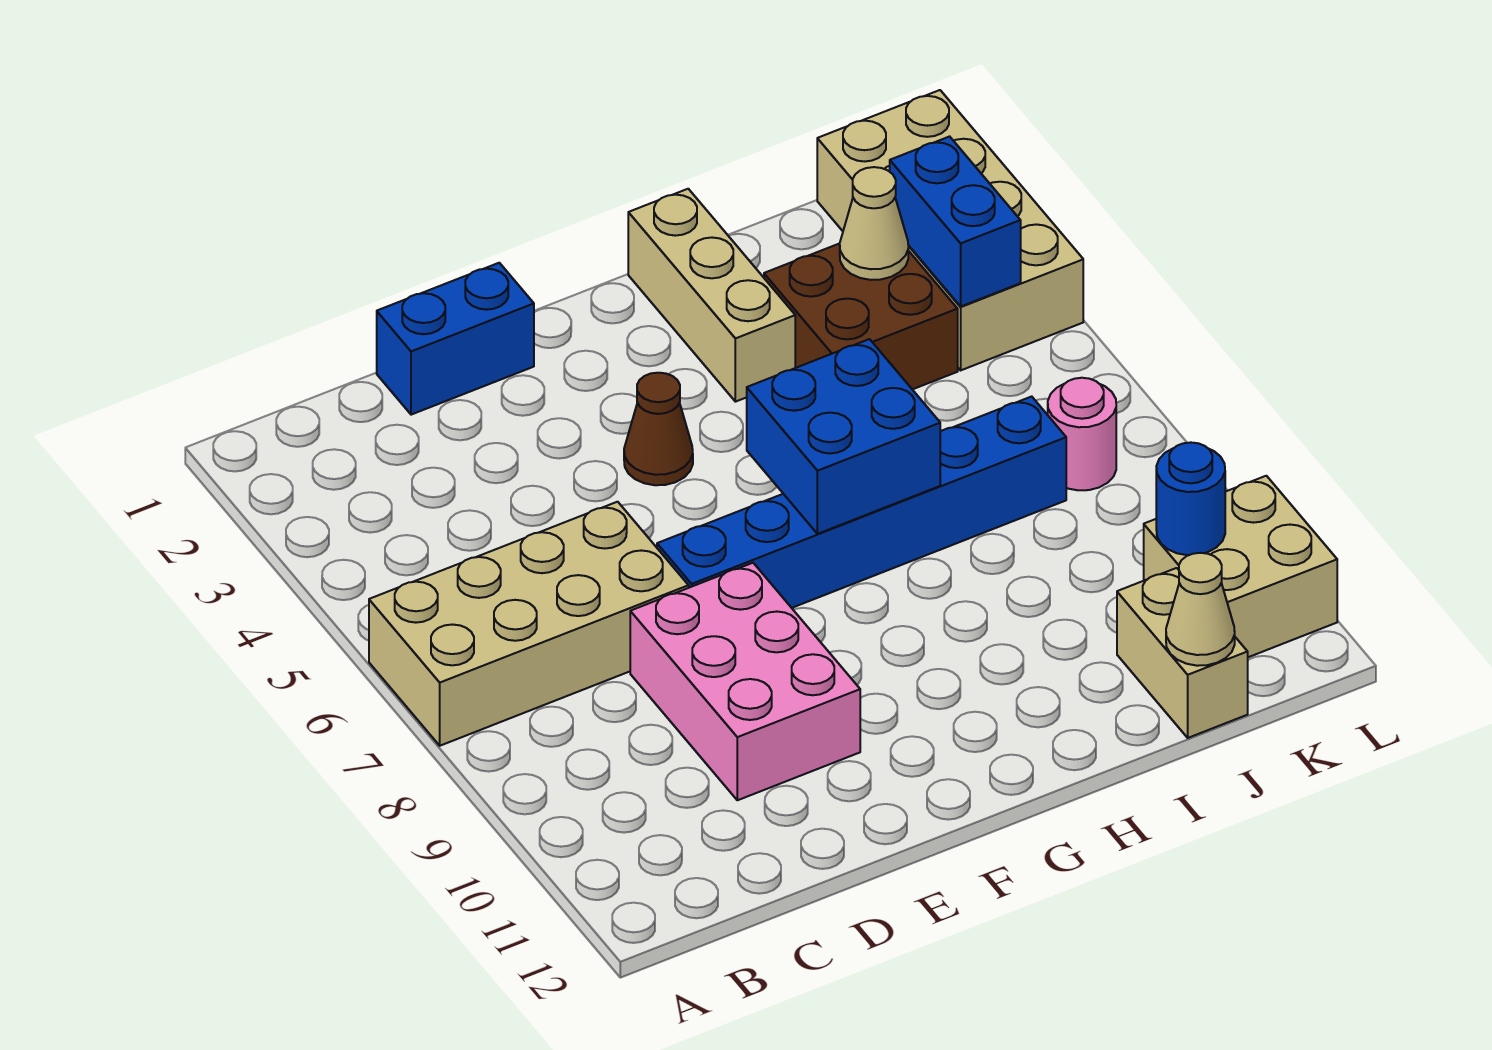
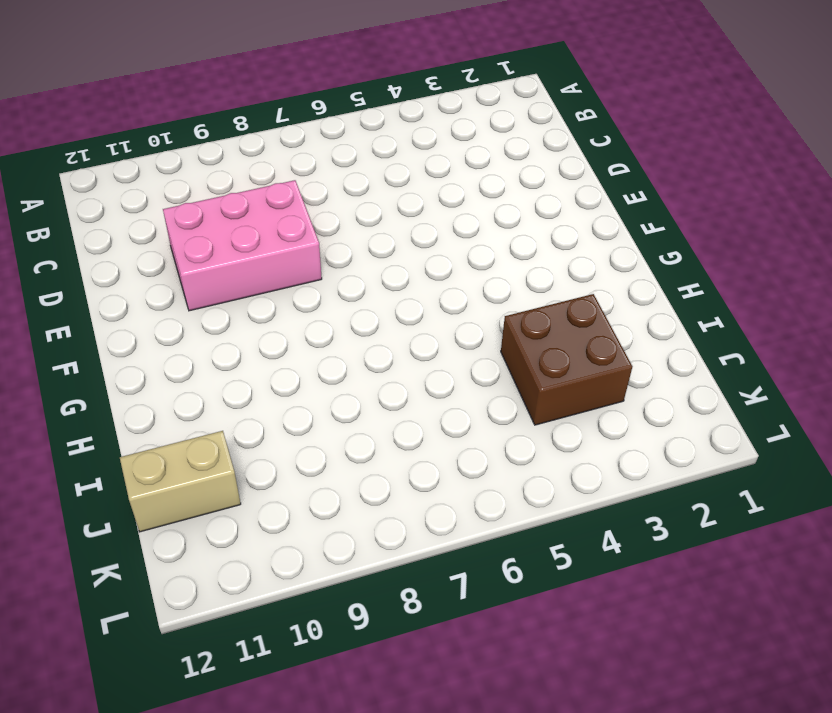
none -> tan brick A6:D7 level 1
none -> blue brick D1:E1 level 1
none -> blue brick E7:J7 level 1

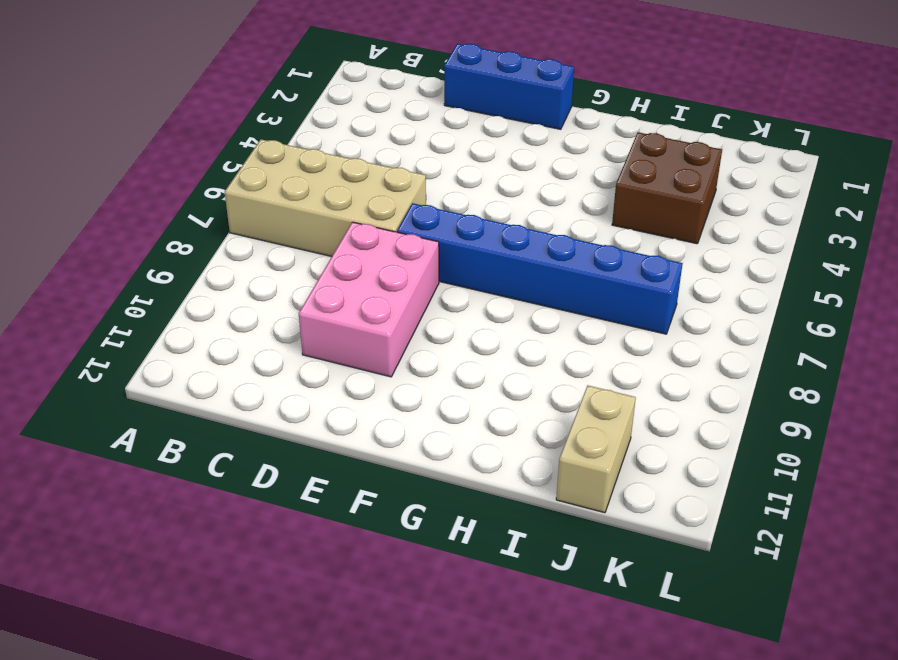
blue brick D1:F1 level 1 -> blue brick D1:E1 level 1
none -> brown cone F4 level 1
none -> tan brick H1:H3 level 1
none -> tan brick K1:L4 level 1

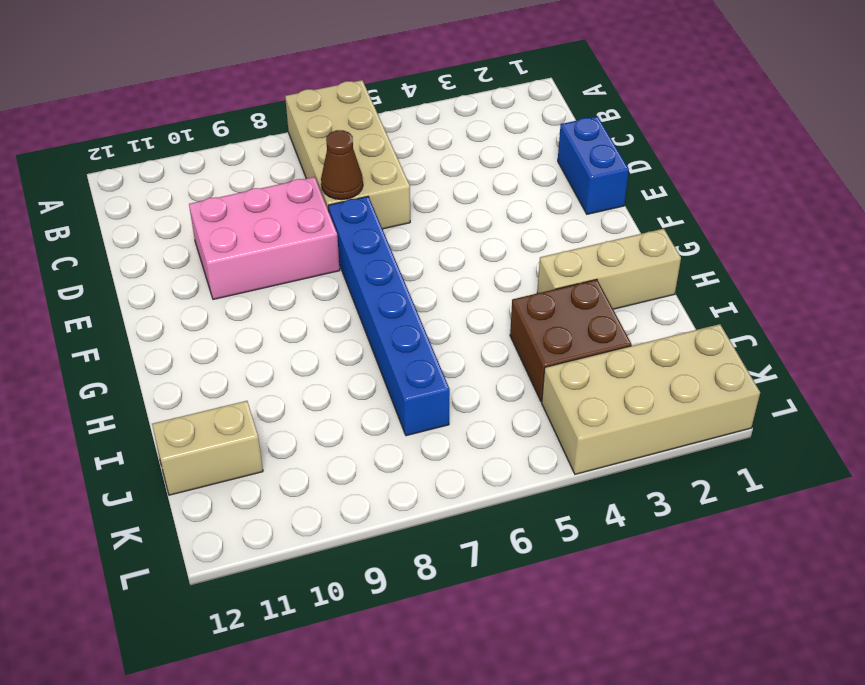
brown cone D7 level 2 -> brown cone F4 level 1
none -> pink round brick K7 level 1
none -> tan brick K10:L11 level 1
none -> blue brick G6:H7 level 2

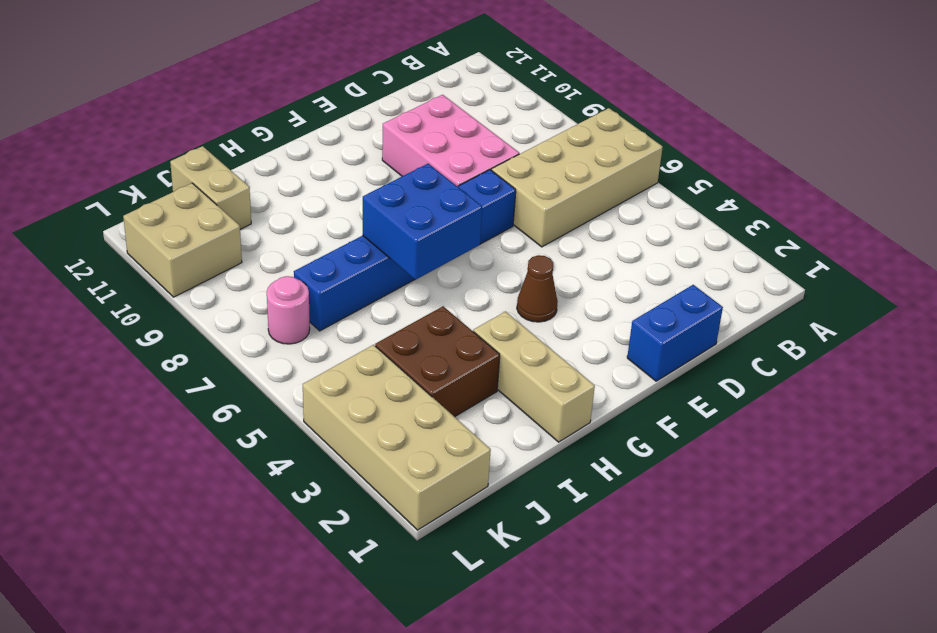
none -> tan cone J3 level 2
none -> tan cone J12 level 2
none -> blue brick K3:K4 level 2

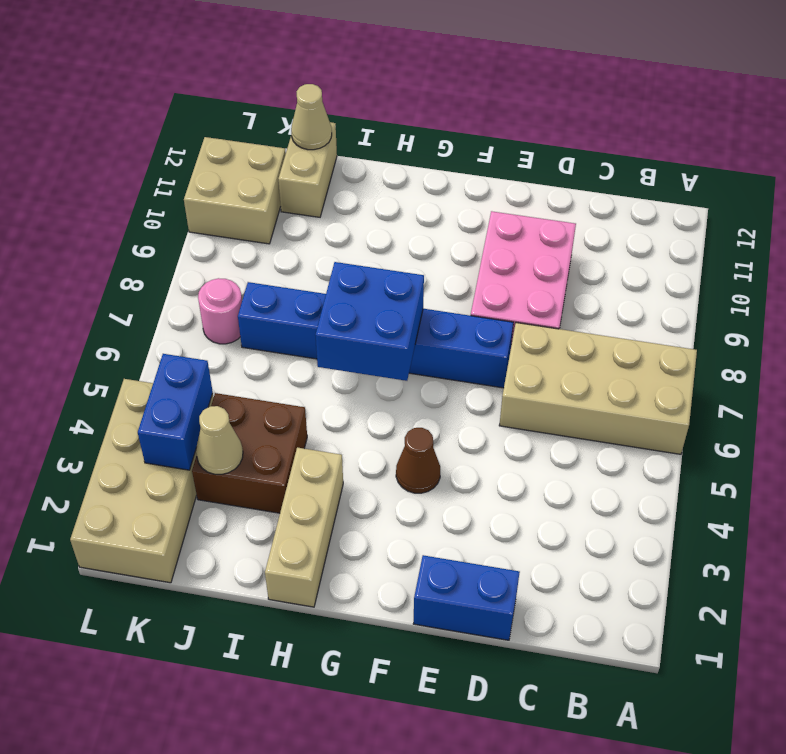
none -> blue round brick K10 level 2

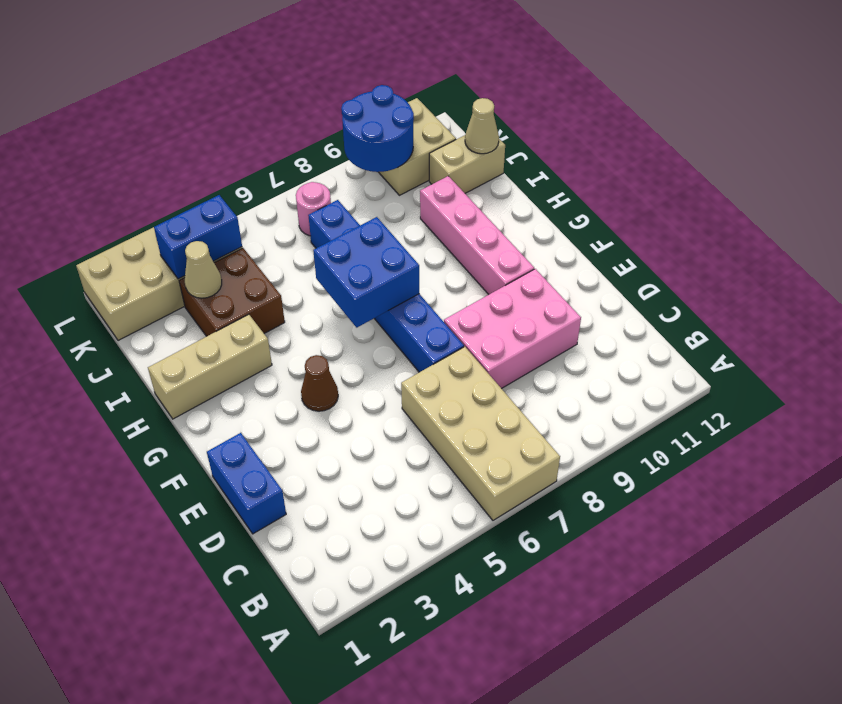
pink brick F10:I10 level 1 -> none
blue round brick K9:L10 level 2 -> blue round brick K10 level 2

